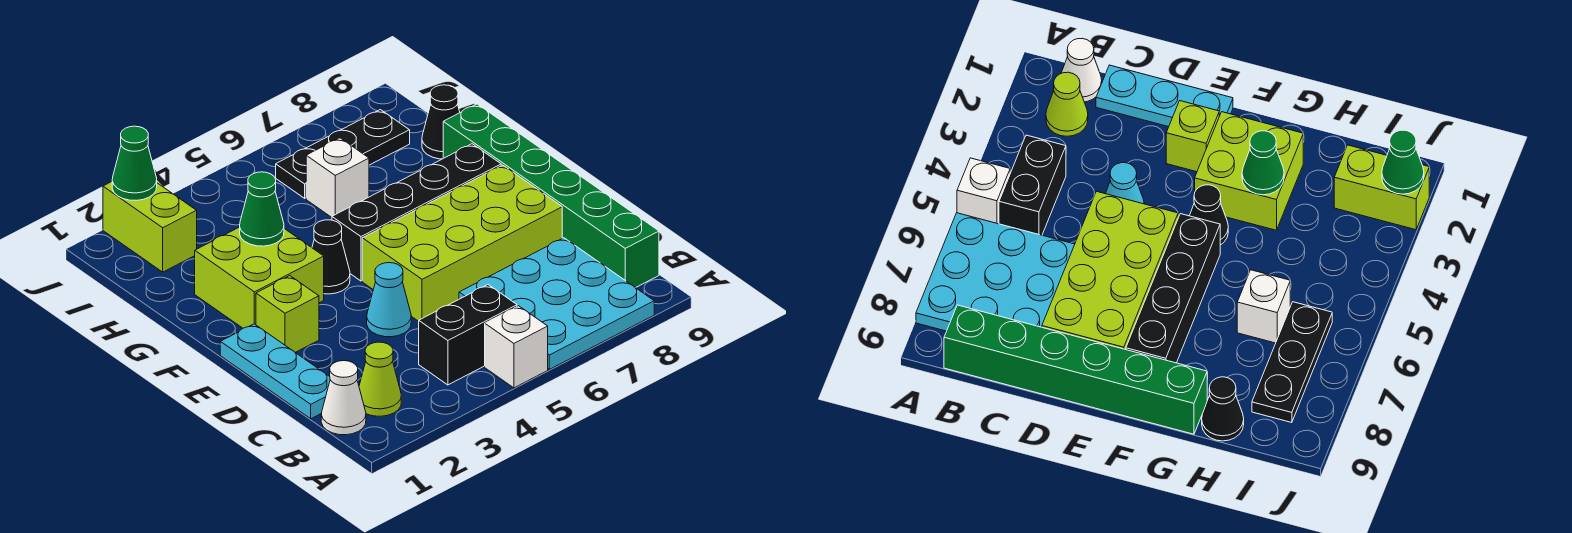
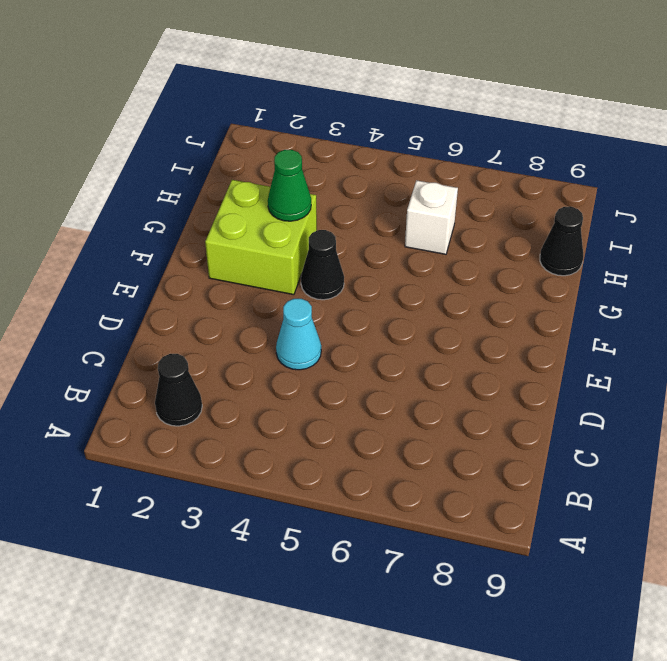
black cone B2 level 1 -> lime cone B2 level 1
none -> white brick A5 level 1
none -> cyan plate A6:C8 level 1
none -> white cone B1 level 1

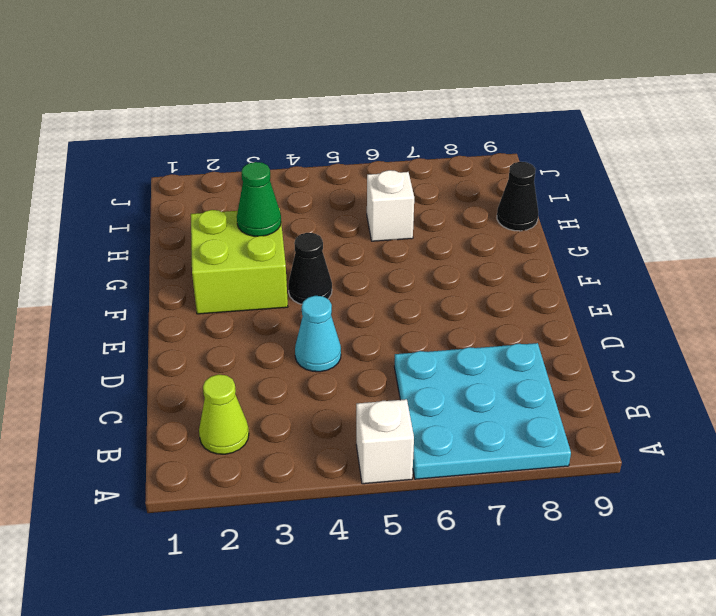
none -> white cone B1 level 1
none -> black brick B4:B5 level 1
none -> green brick B9:G9 level 1

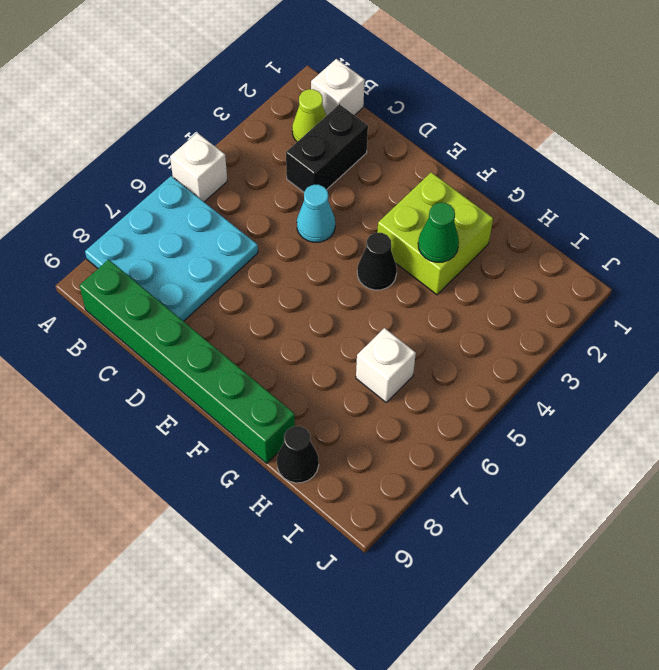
white brick B1 level 1 -> white cone B1 level 1
black brick C2:C3 level 1 -> black brick B4:B5 level 1
none -> cyan plate C1:E1 level 1
none -> lime brick D5:E8 level 1
none -> lime brick E2 level 1

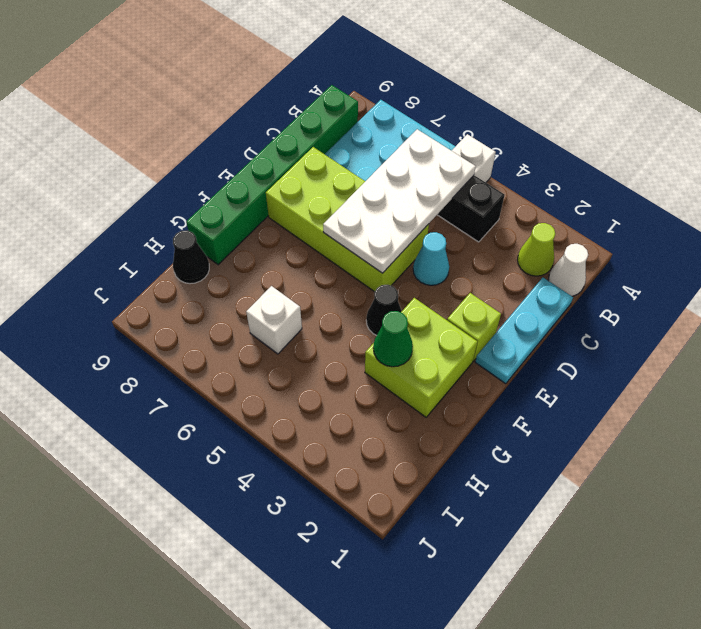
white plate B5:E6 level 2 -> none
none -> black brick F5:F8 level 1
none -> lime brick I2:J2 level 1
none -> black plate I6:I8 level 1

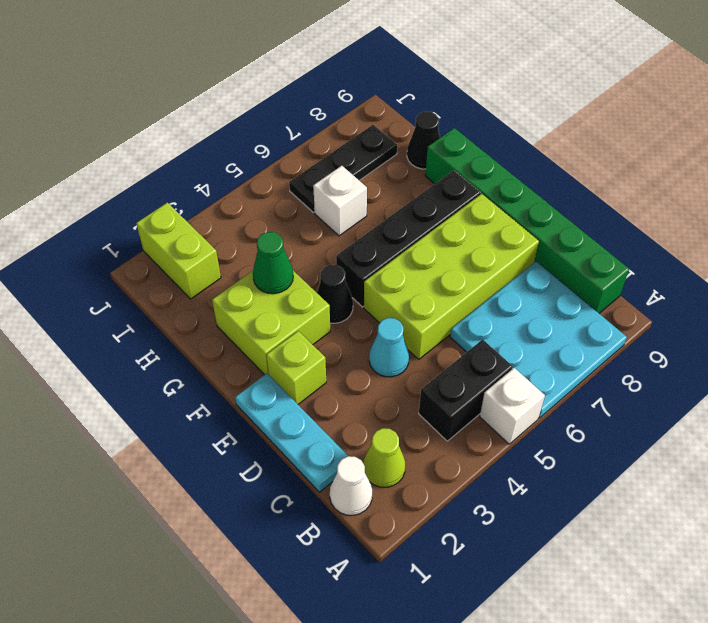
none -> green cone J2 level 2

